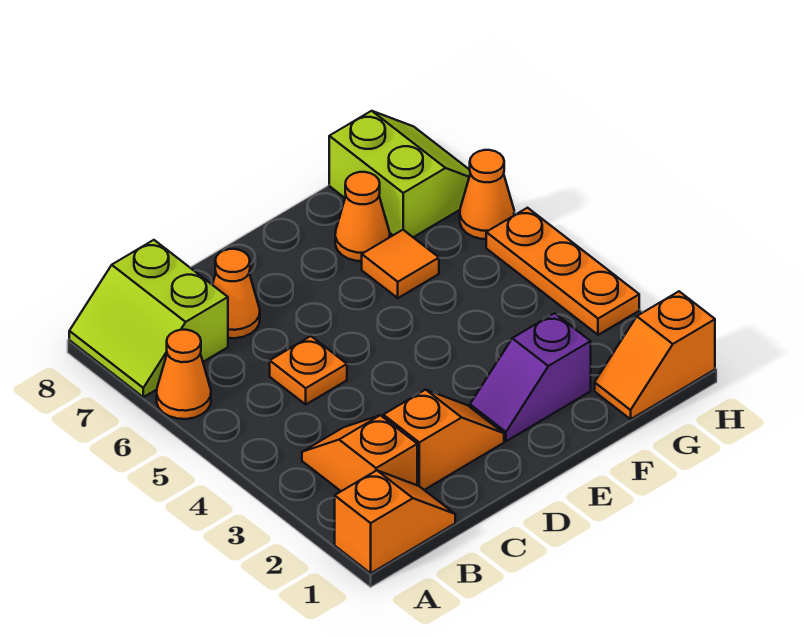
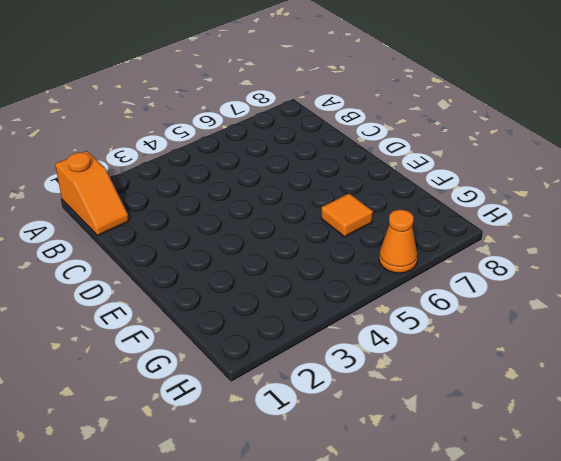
none -> orange cone A6 level 1
none -> lime slope A7:B8 level 1 top B
none -> orange slope B2:B3 level 1 top 2

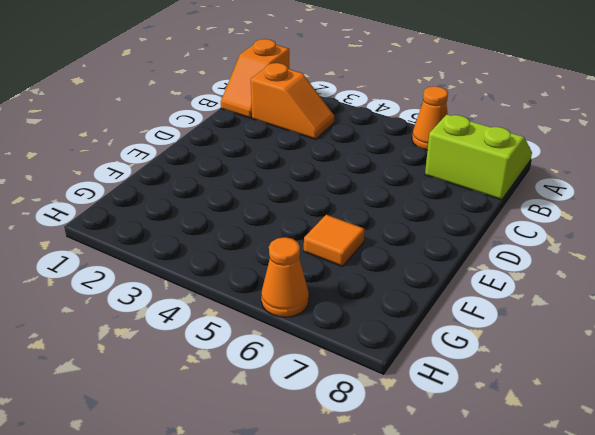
none -> orange slope C2:D2 level 1 top C
none -> orange plate C5 level 1
none -> orange cone C7 level 1

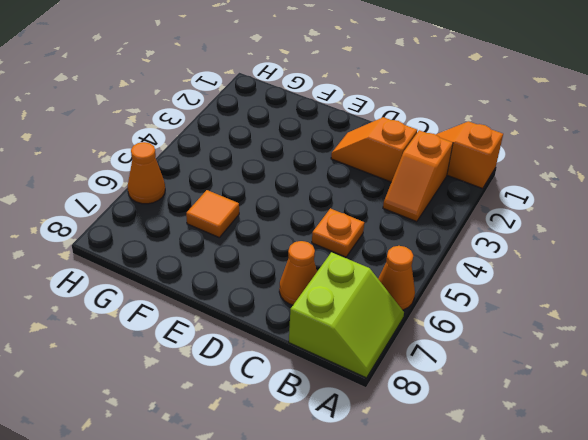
none -> purple slope E2:F2 level 1 top F
none -> orange cone F7 level 1
none -> orange slope G1:H1 level 1 top H

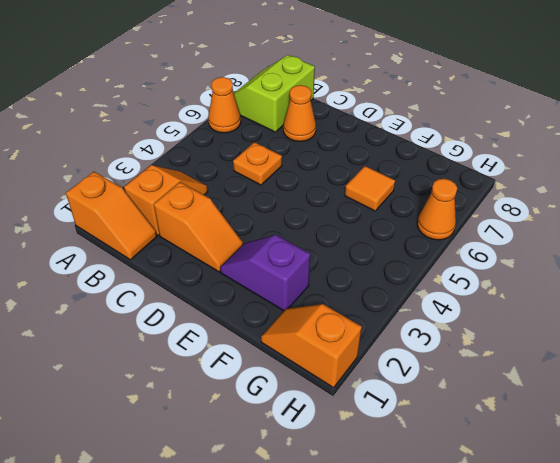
none -> orange cone F7 level 1
none -> lime slope G7:H8 level 1 top G
none -> orange plate H3:H5 level 1

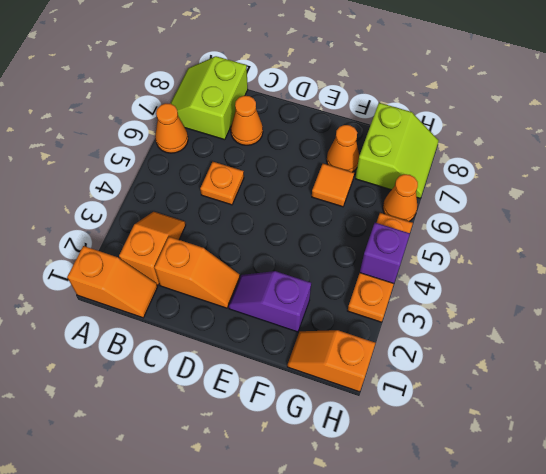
purple brick H4 level 2 -> none

